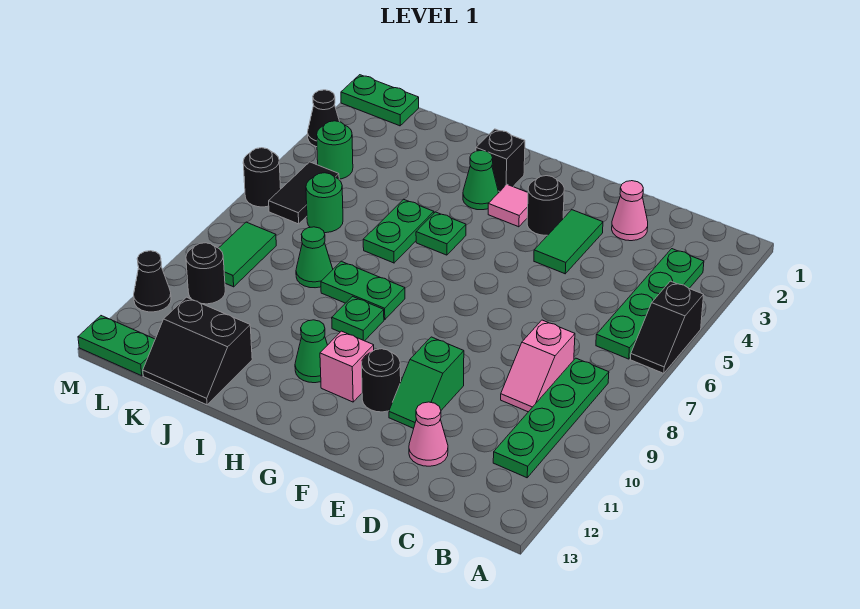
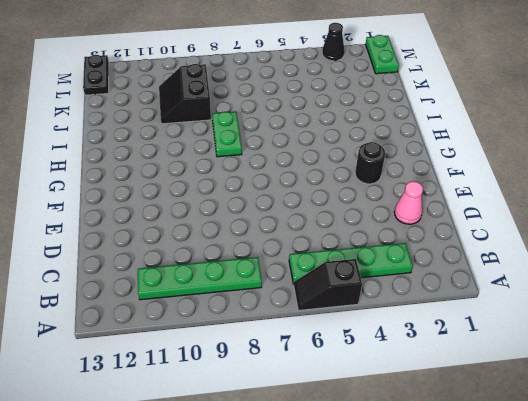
black slope J9:K10 level 1 top 9 -> black slope J12:K13 level 1 top 12
black plate L13:M13 level 1 -> green plate L13:M13 level 1
none -> pink slope C8:C9 level 1 top 8
none -> pink cone D12 level 1
none -> green tile E3:E4 level 1
none -> green slope E10:E11 level 1 top 10

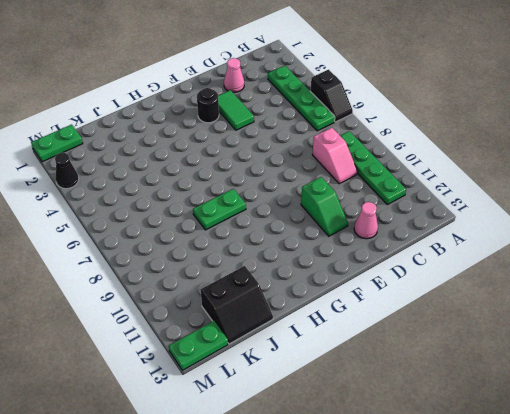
none -> black round brick F11 level 1
none -> pink tile G3 level 1
none -> pink brick G11 level 1
none -> black brick H2 level 1

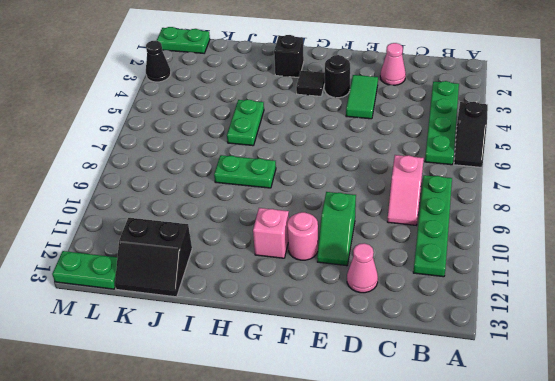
pink round brick F11 level 1 -> black round brick F11 level 1
black tile G3 level 1 -> pink tile G3 level 1
none -> green cone H3 level 1
none -> green plate H5 level 1
none -> green plate H9 level 1
none -> green cone H11 level 1

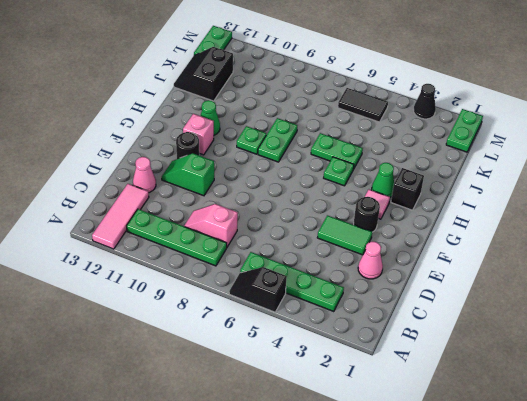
pink tile A12:C12 level 1 -> none
none -> green cone J8 level 1
none -> green round brick K6 level 1
none -> green round brick L4 level 1
none -> green tile L8:L9 level 1

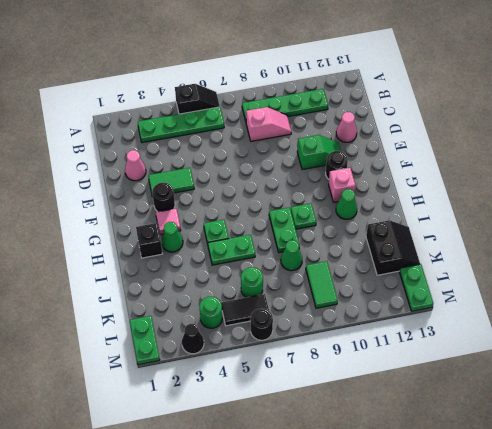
green tile K9:L9 level 1 -> green tile L8:L9 level 1
none -> black round brick L10 level 1
none -> black cone M11 level 1

